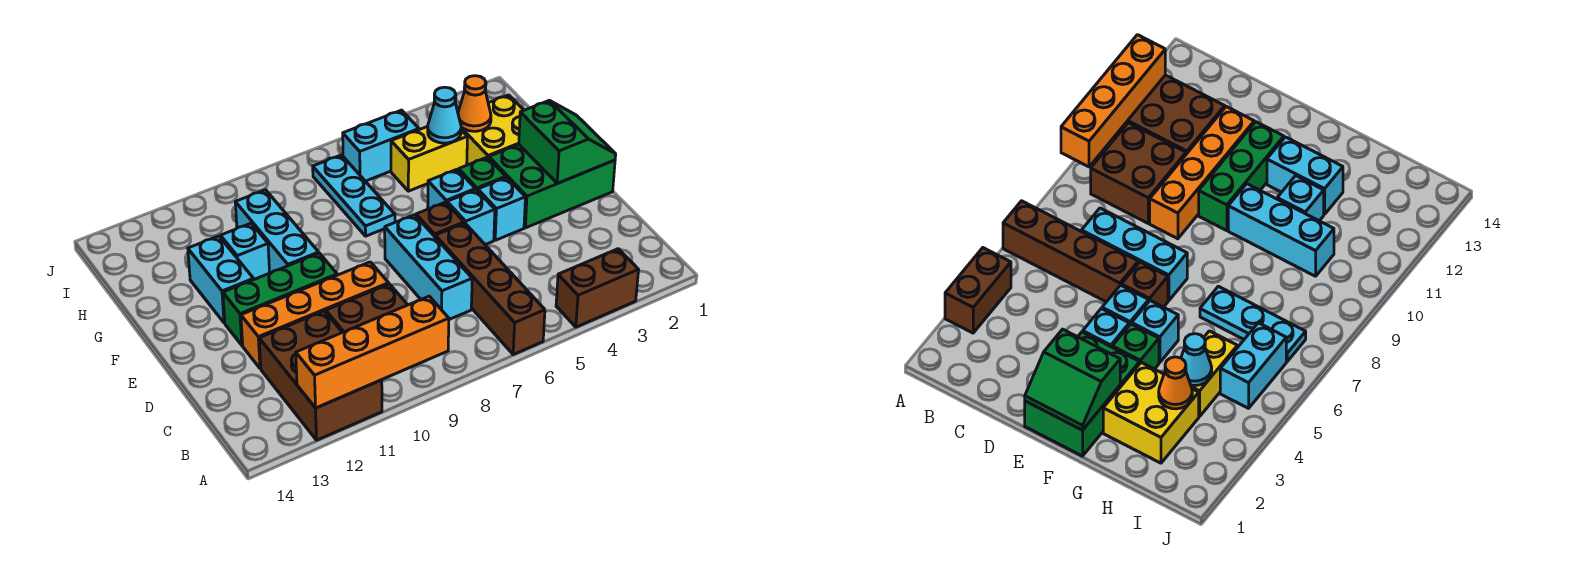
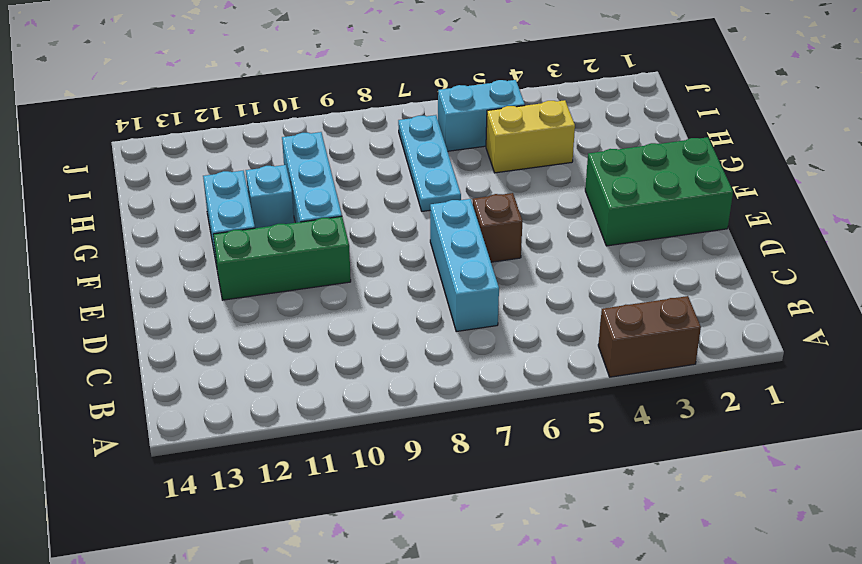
none -> brown brick A6:D6 level 1
none -> brown brick A11:C12 level 1
none -> brown brick B9:C10 level 1

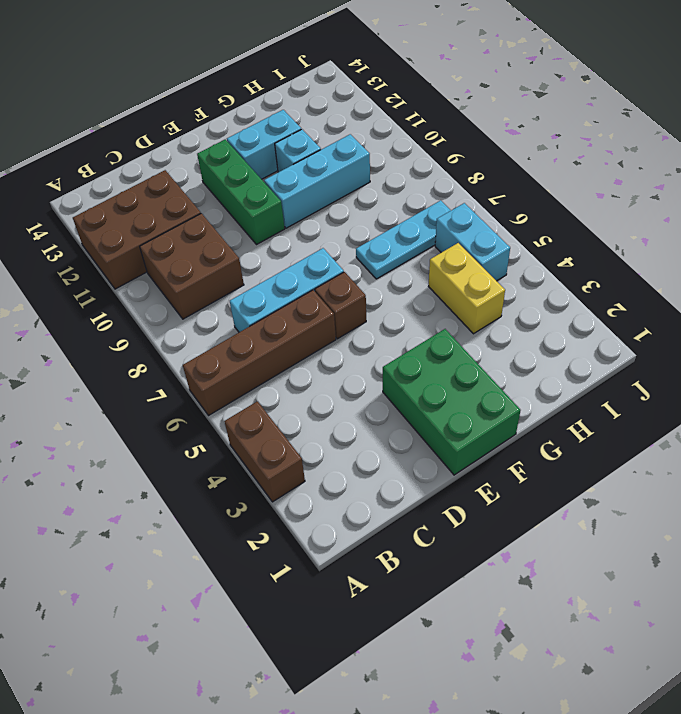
none -> orange brick D9:D12 level 1
none -> cyan brick E4 level 1
none -> cyan brick E5 level 1

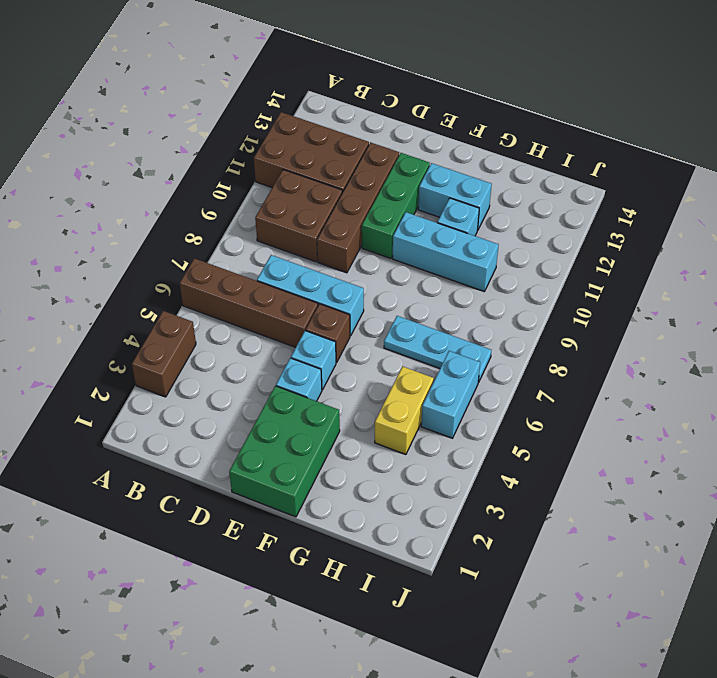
brown brick D9:D12 level 1 -> orange brick D9:D12 level 1
none -> green brick F4 level 1
none -> cyan brick F5 level 1
none -> yellow brick G2:H3 level 1

